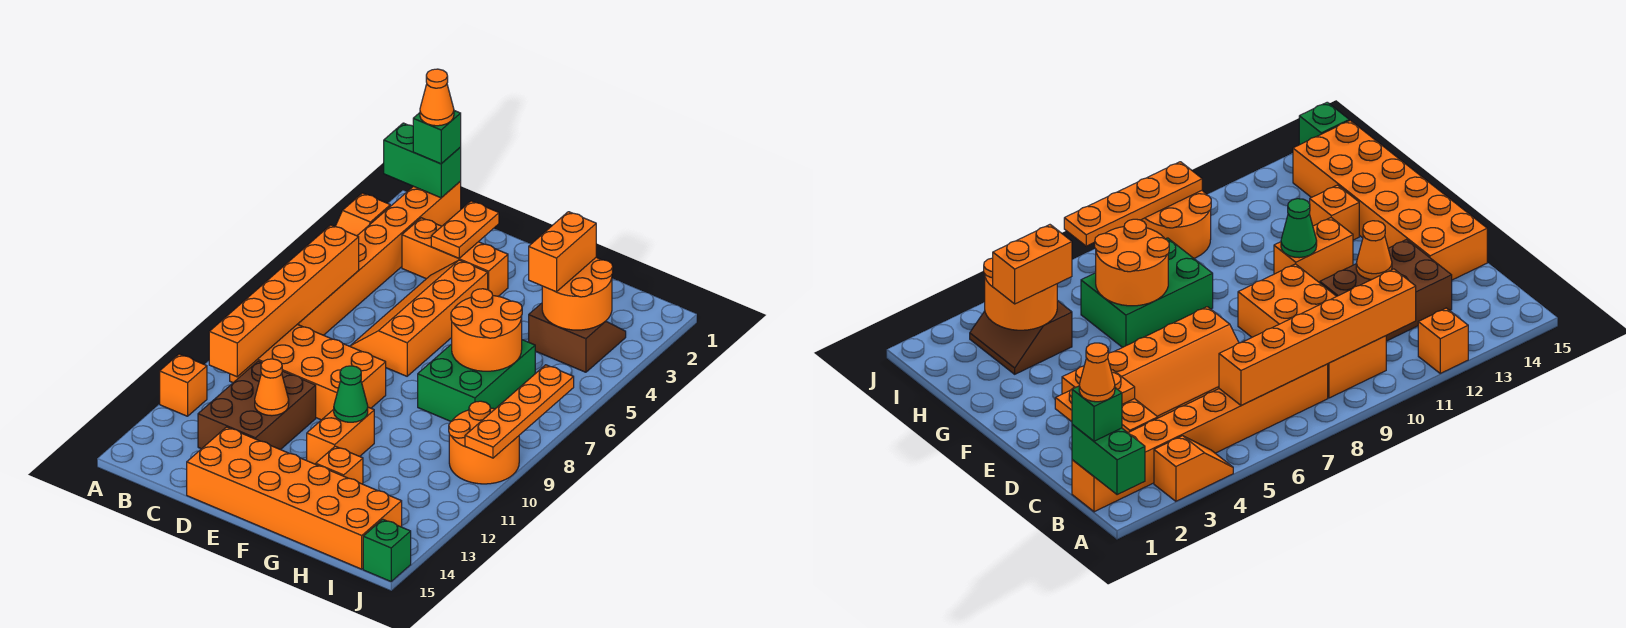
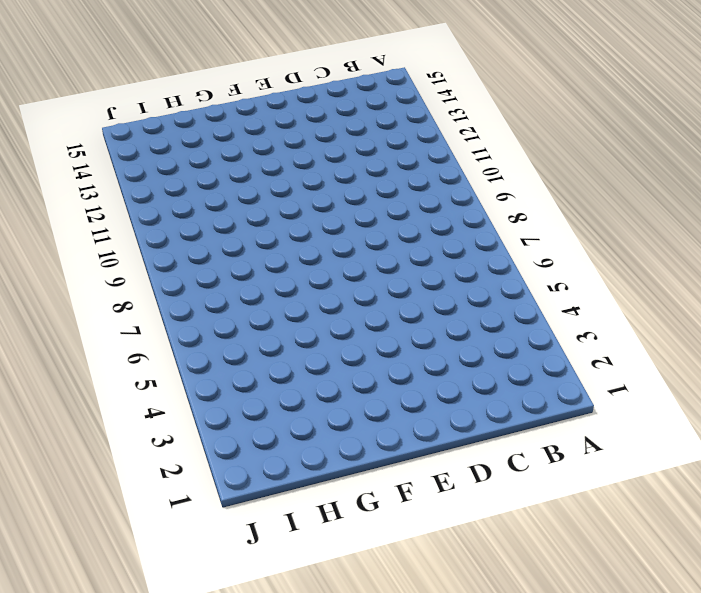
none -> orange slope A3:A4 level 1 top 3
none -> orange brick A12 level 1
none -> orange brick B1:B8 level 1

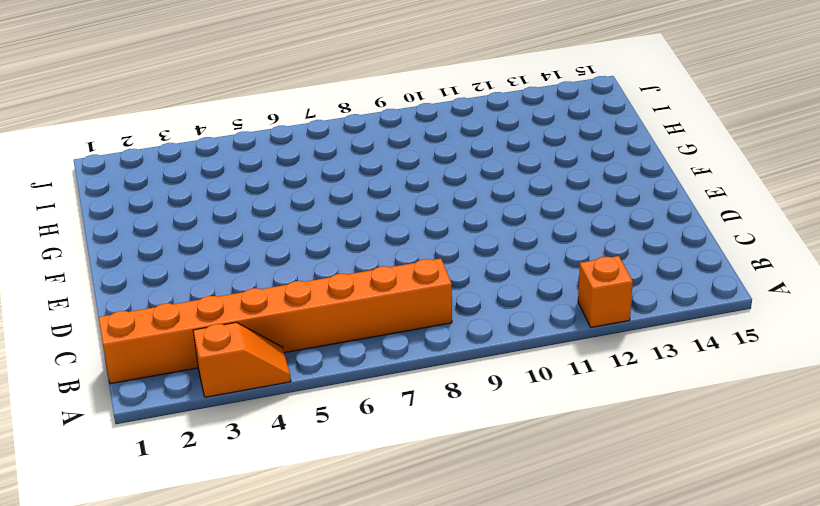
none -> orange brick B9:E10 level 1
none -> orange brick C3:E3 level 1
none -> brown brick C11:D13 level 1

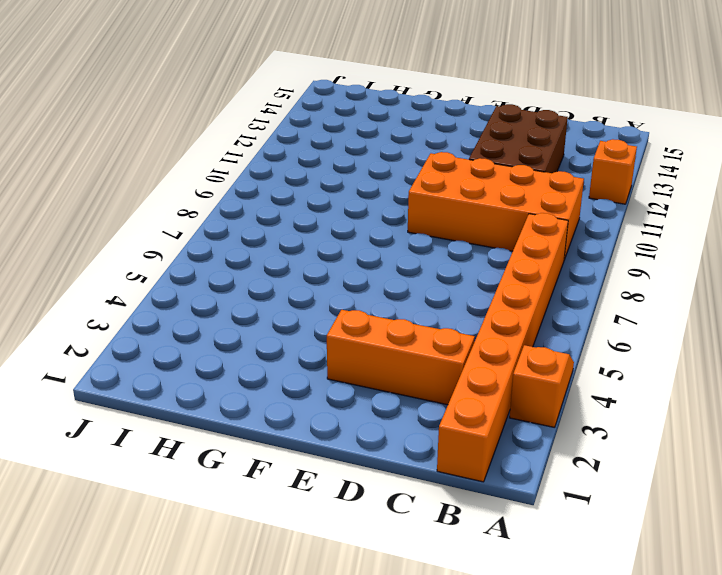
none -> orange slope D4:E7 level 1 top E
none -> orange brick D14:I15 level 1
none -> orange brick F11:F12 level 1

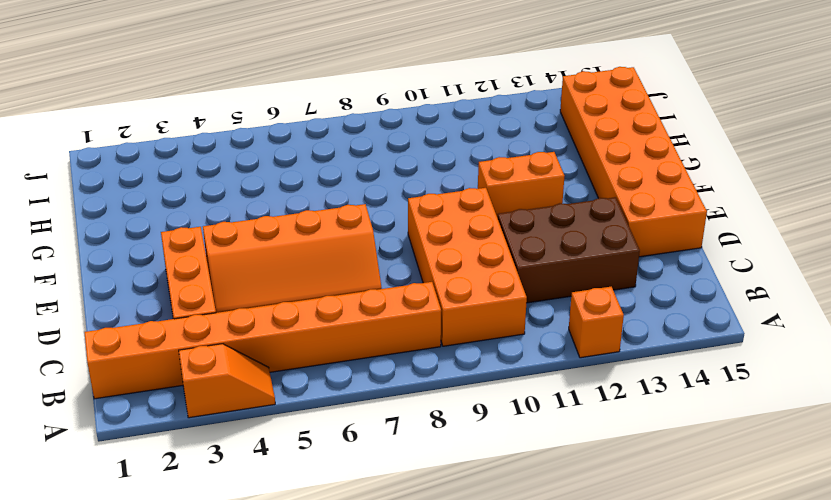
none -> green brick G6:H8 level 1
none -> orange brick G13 level 1
none -> brown slope H3:I4 level 1 top 4

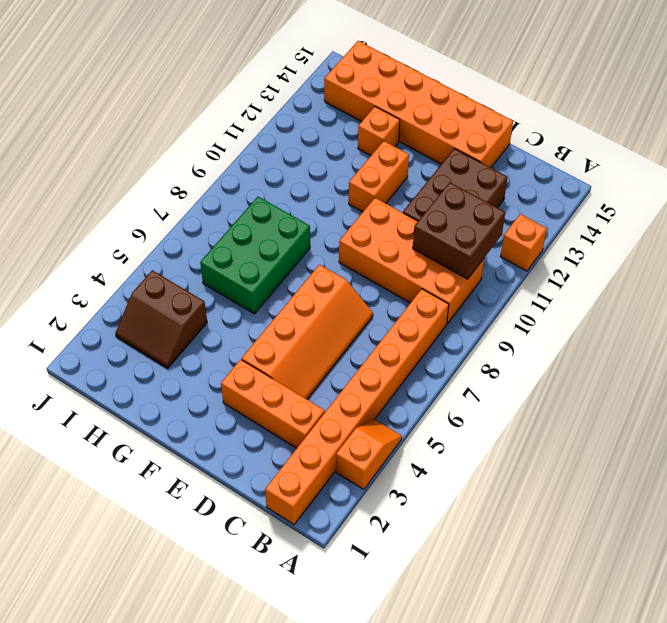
brown brick B10:C11 level 2 -> orange brick B6:B11 level 2
none -> orange round brick I9:J10 level 1
none -> green brick J15 level 1
none -> green brick A1:B1 level 2

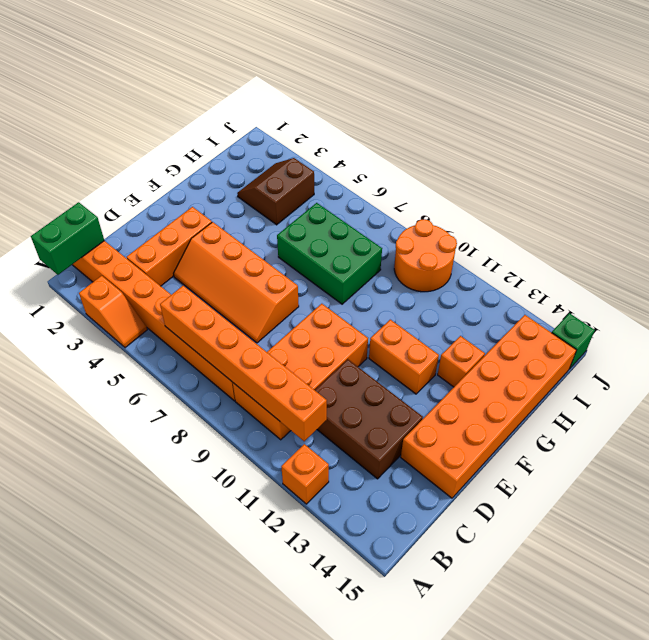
none -> orange plate D2:D3 level 2
none -> orange cone D12 level 2
none -> green cone F11 level 2

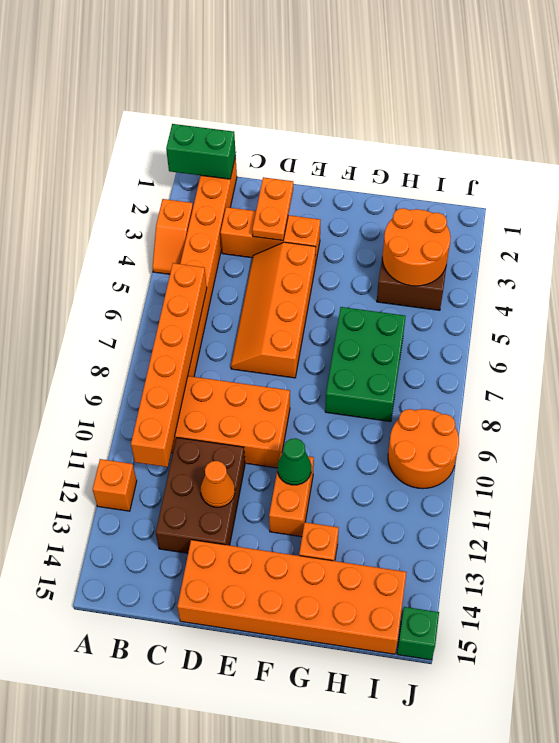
none -> orange round brick G6:H7 level 2
none -> orange plate J7:J10 level 2
none -> green brick B1 level 3

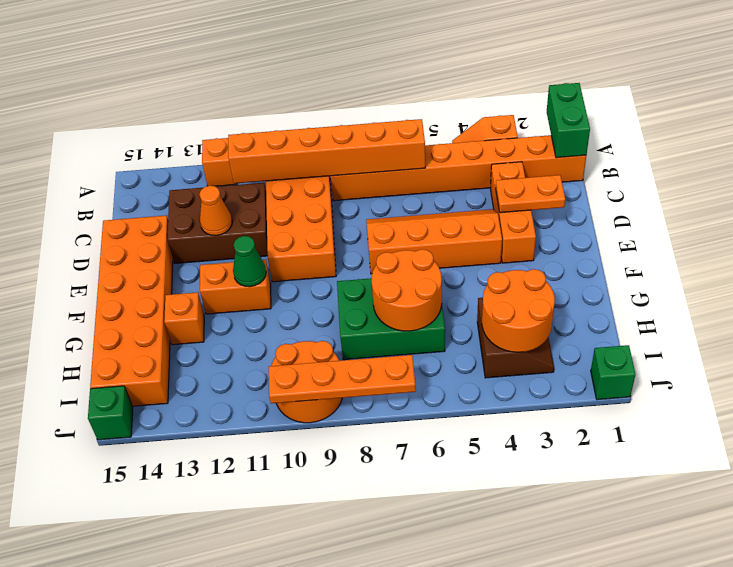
green brick J1 level 1 -> green brick B1 level 3
none -> orange brick H3:H4 level 3
none -> orange cone B1 level 4

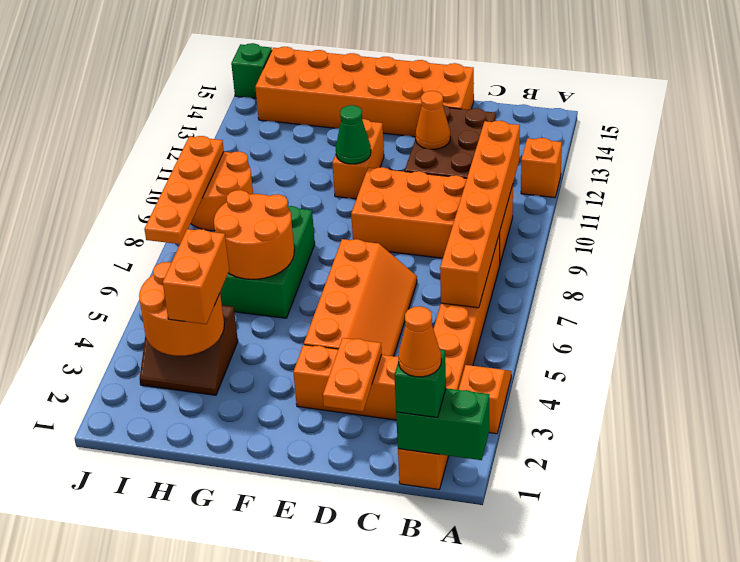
none -> orange brick G13 level 1

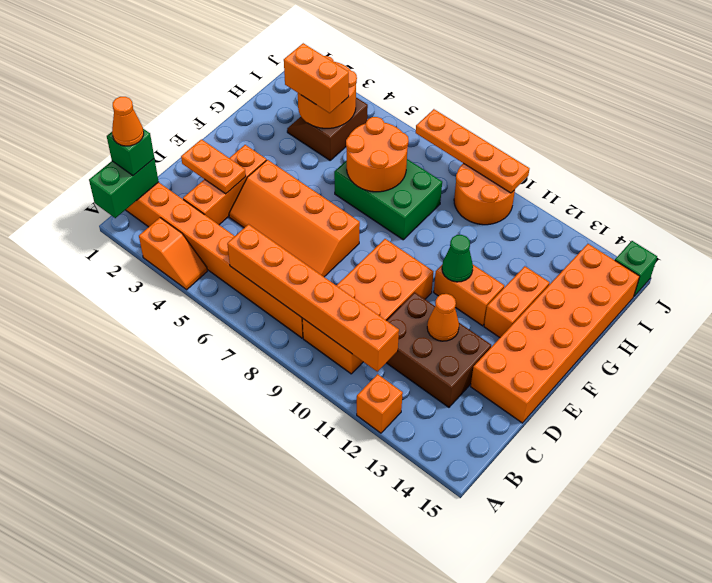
orange brick F13:G13 level 1 -> orange brick G13 level 1

